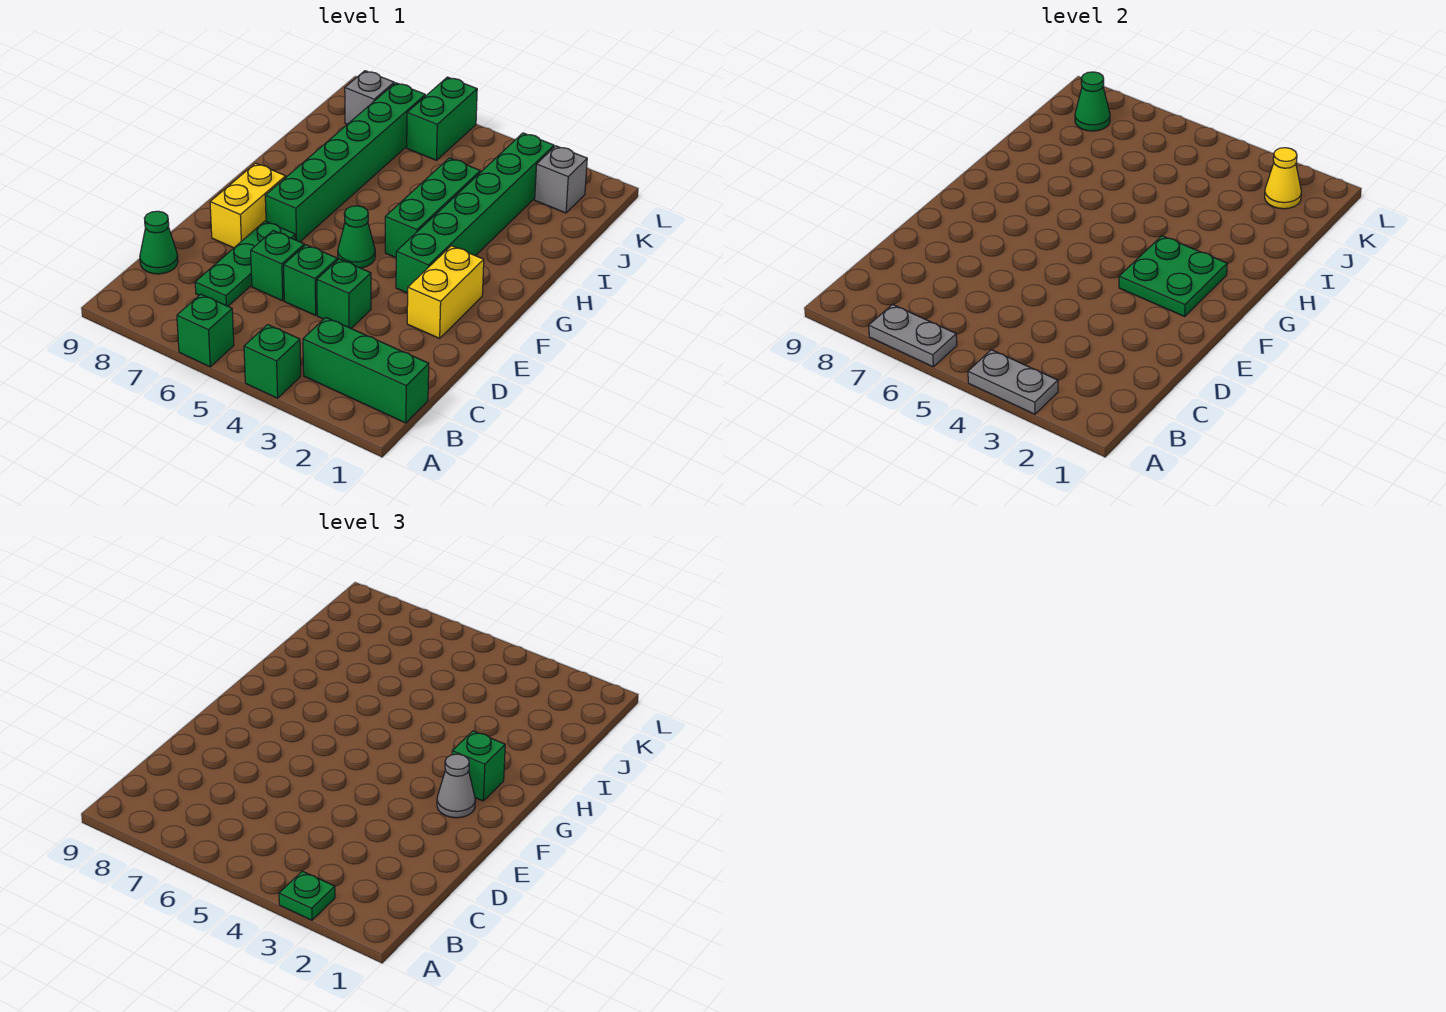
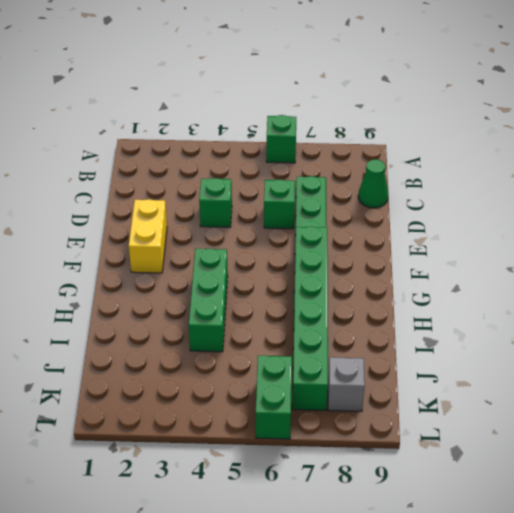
none -> green brick A4 level 1
none -> green brick B1:B3 level 1
none -> green brick D5 level 1

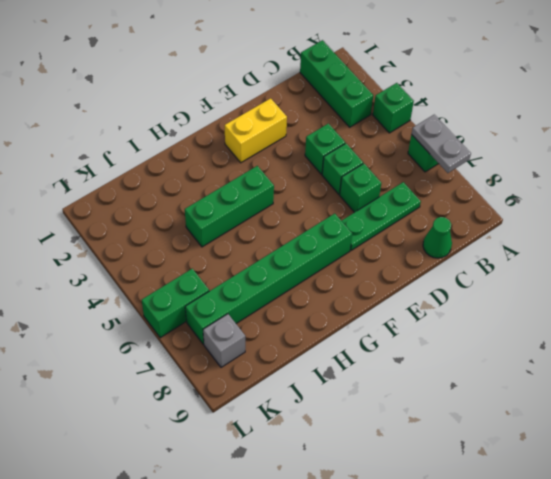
none -> yellow brick E8:F8 level 1
none -> green brick F3:K3 level 1
none -> green cone F5 level 1

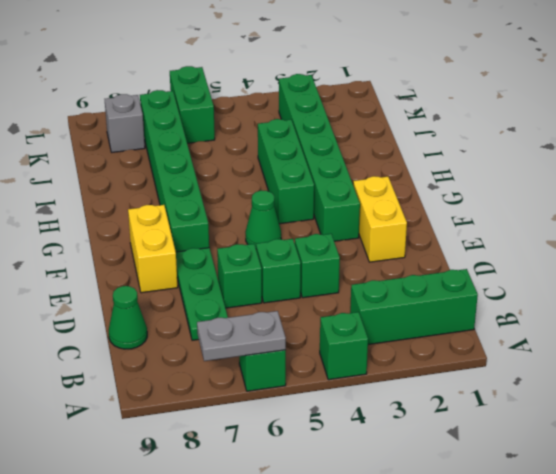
none -> grey brick K2 level 1
none -> grey plate A3:A4 level 2
none -> green plate F2:G3 level 2

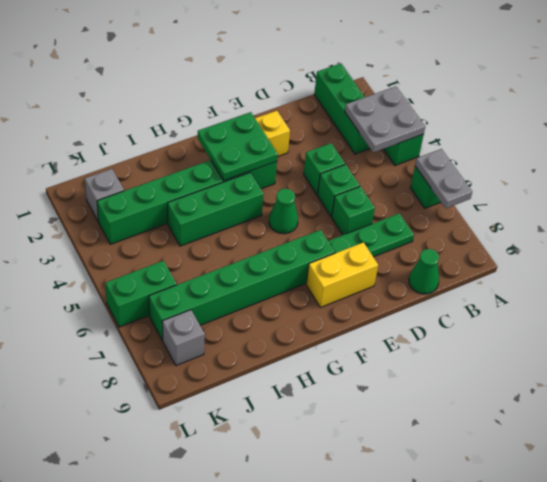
grey plate A3:B4 level 2 -> grey plate A3:A4 level 2
none -> yellow cone K2 level 2
none -> green cone K8 level 2
none -> green plate A3 level 3

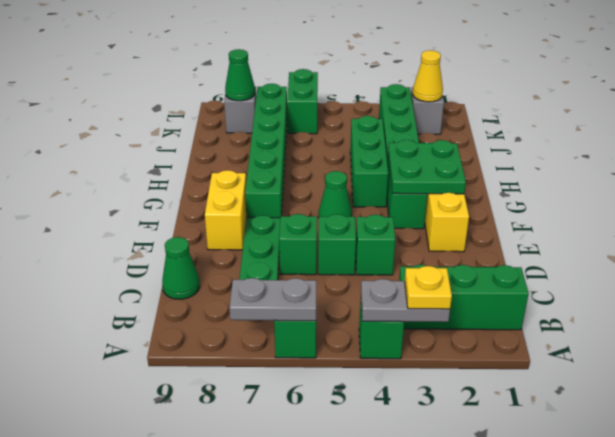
yellow plate A3 level 3 -> green plate A3 level 3
none -> grey cone F2 level 3
none -> green brick G2 level 3

